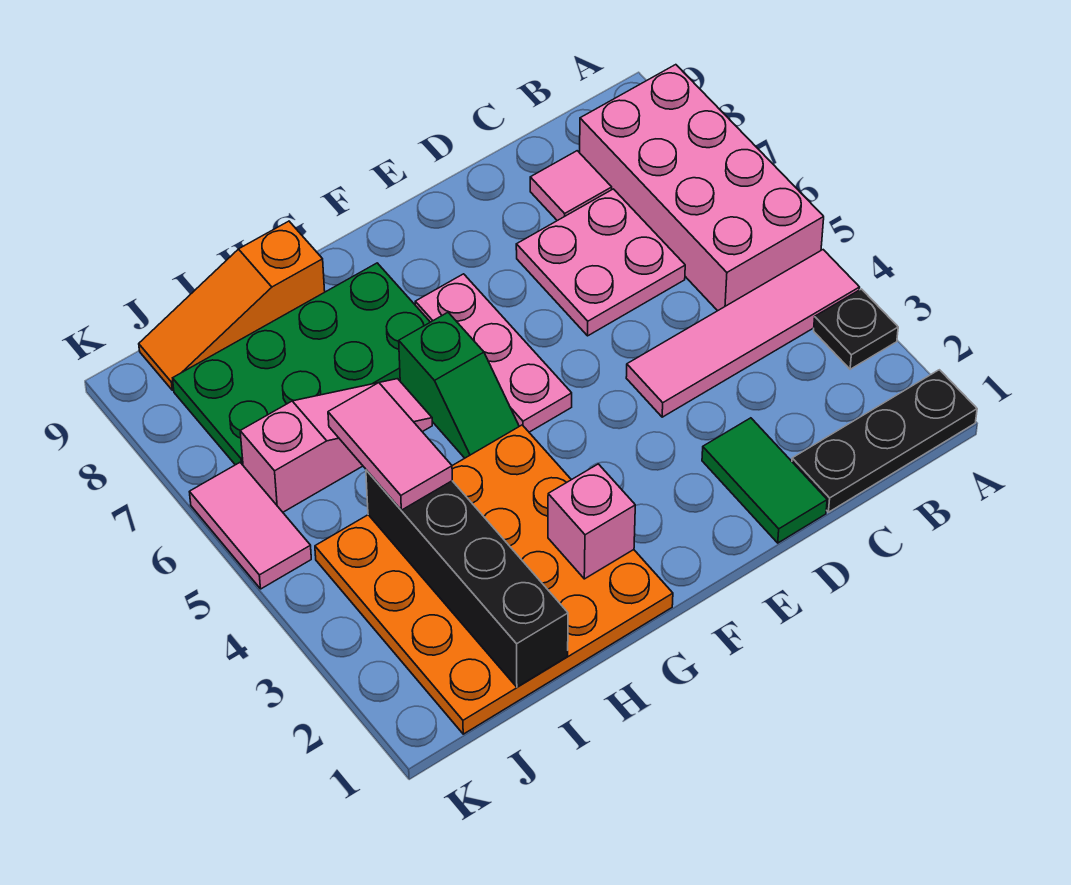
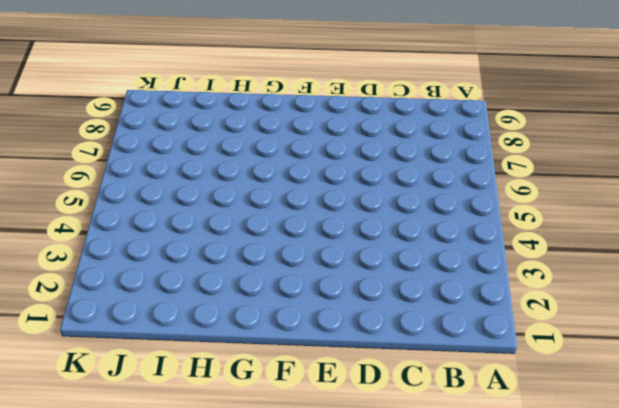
none -> black plate A1:C1 level 1
none -> black plate A3 level 1
none -> pink tile A4:D4 level 1

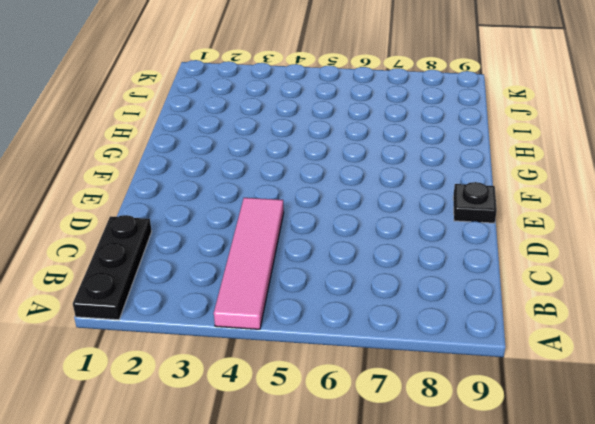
black plate E9 level 1 -> black plate A3 level 1
none -> pink brick A5:B8 level 1
none -> pink plate C6:D7 level 1
none -> pink tile C8 level 1

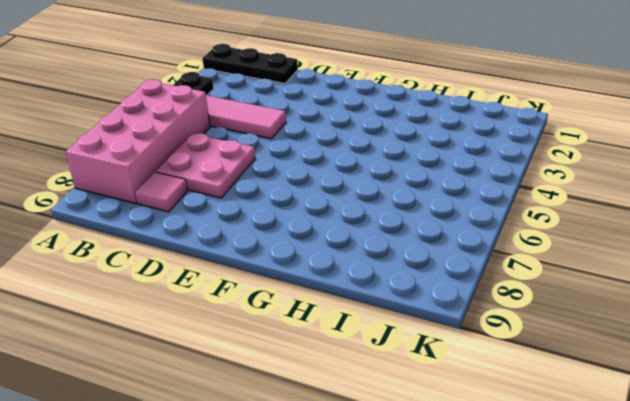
none -> green tile D1:D2 level 1
none -> pink plate F5:F7 level 1
none -> orange plate G1:J4 level 1

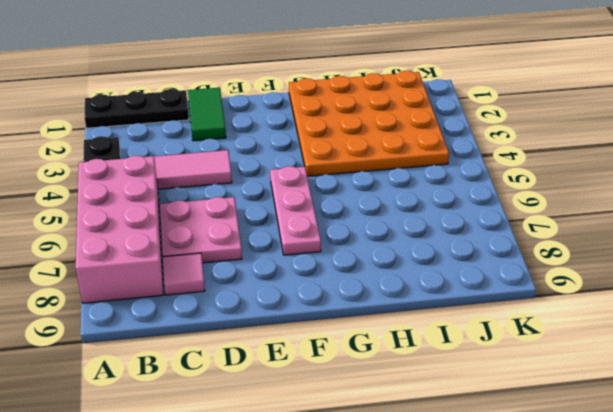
none -> green slope G5:G6 level 1 top 6
none -> green plate G7:J8 level 1
none -> pink slope H6:J6 level 1 top J

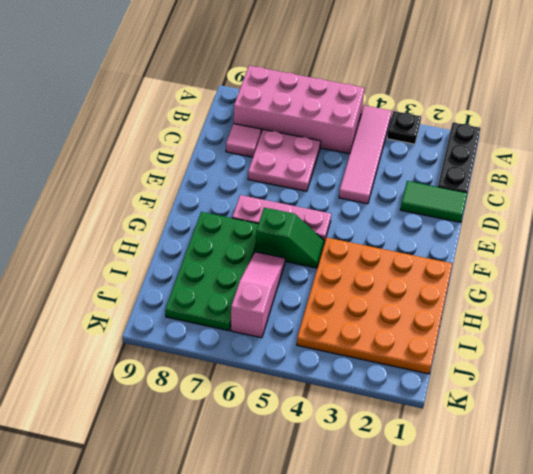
none -> orange slope H9:J9 level 1 top H
none -> pink tile K5:K6 level 1
none -> pink brick G2 level 2

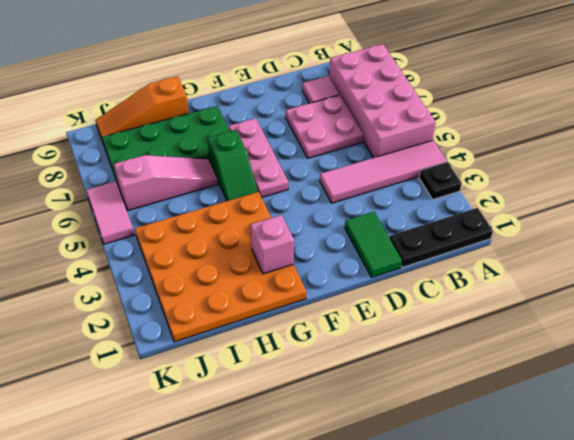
none -> black brick I1:I4 level 2
none -> pink tile I4:I5 level 3

